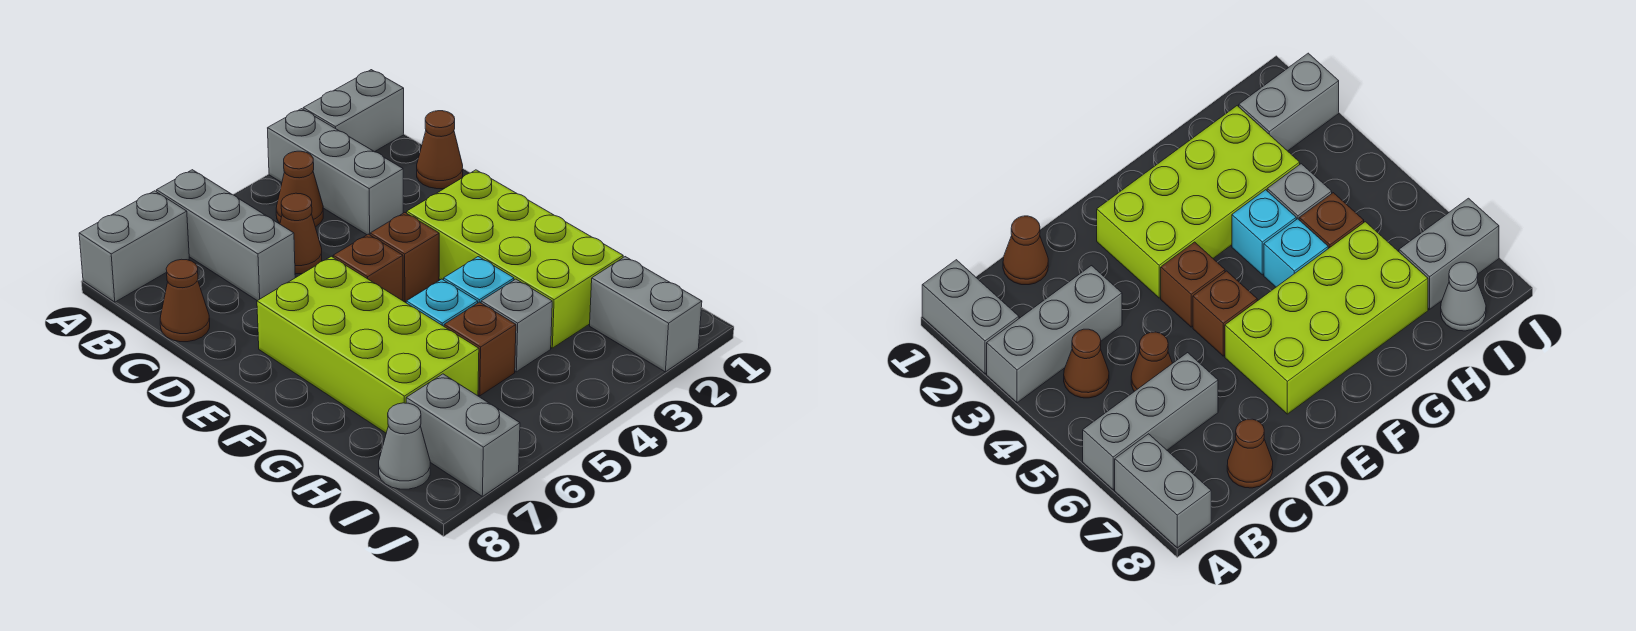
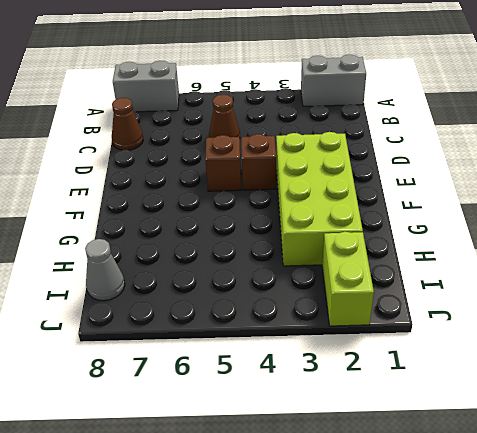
lime brick I2:J2 level 1 -> grey brick I2:J2 level 1
none -> grey brick A3:C3 level 1
none -> grey brick A6:C6 level 1
none -> brown cone B4 level 1

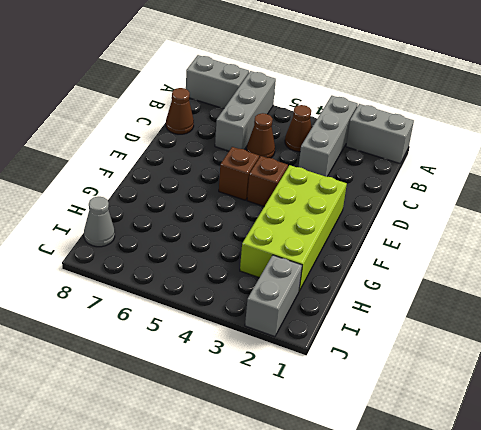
none -> brown cone C1 level 1
none -> lime brick E6:H7 level 1
none -> cyan brick G4 level 1

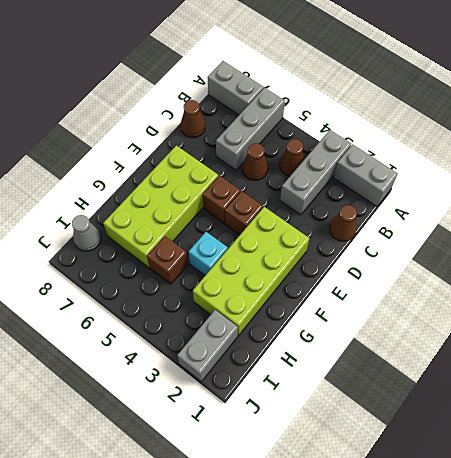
none -> cyan brick G5 level 1
none -> grey brick H4 level 1
none -> grey brick I7:J7 level 1

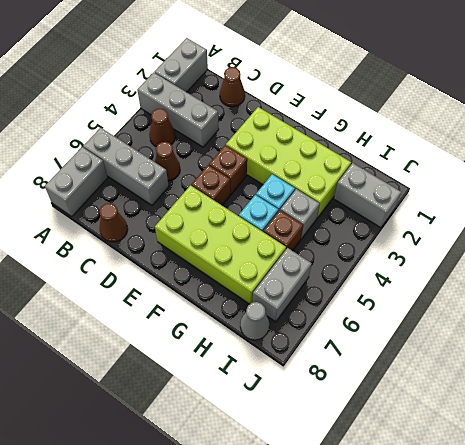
grey brick I6:I7 level 1 -> grey brick I7:J7 level 1

